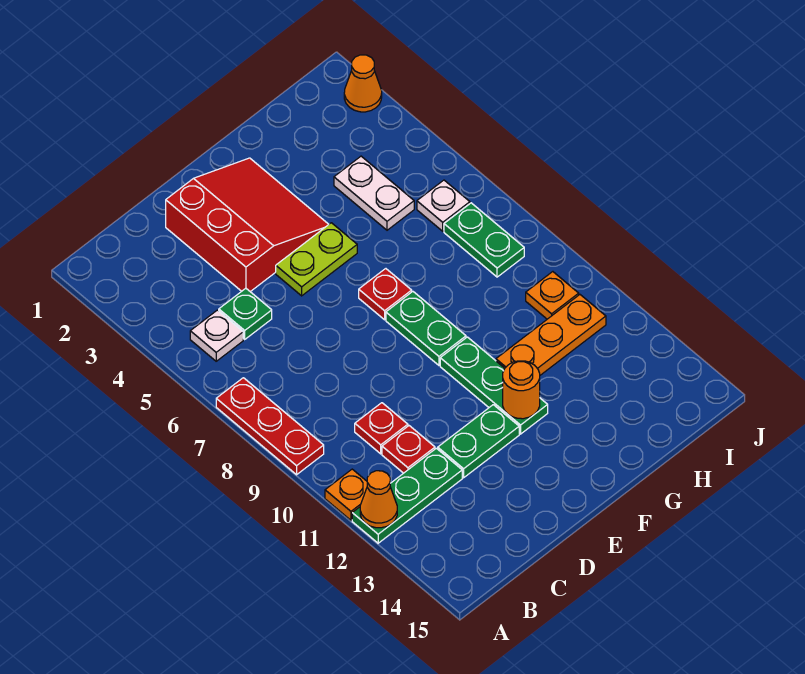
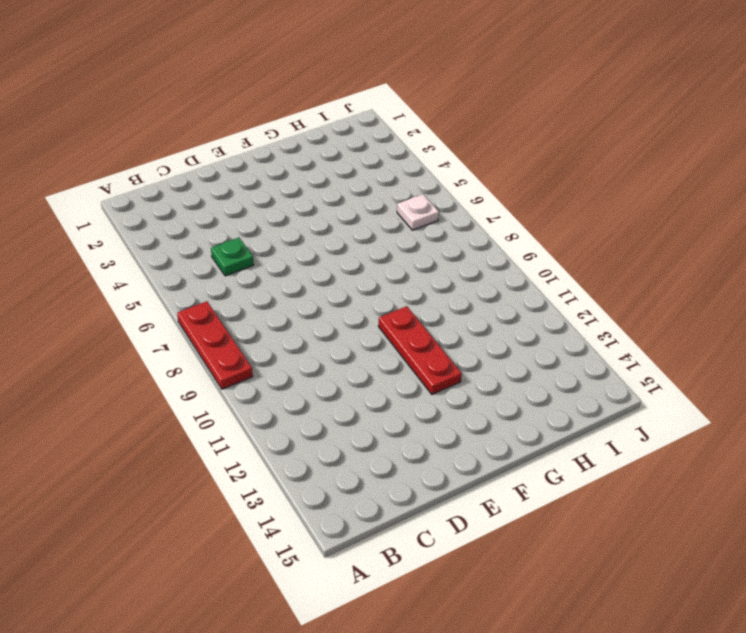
red plate F10:F12 level 1 -> green plate F10:F12 level 1
none -> orange plate A11 level 1
none -> green plate A12:C12 level 1
none -> white plate B5 level 1

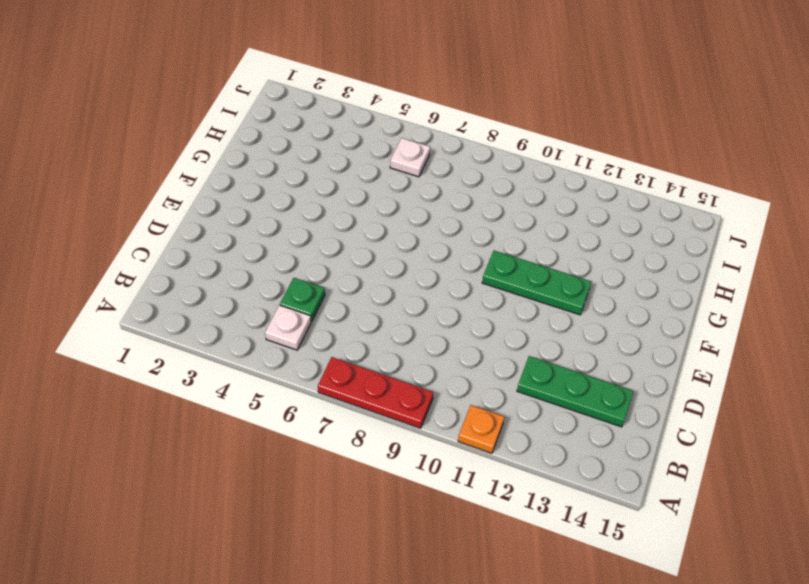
green plate C12:C14 level 1 -> green plate A12:C12 level 1
none -> red plate C10 level 1
none -> red plate C11 level 1
none -> red slope D2:F4 level 1 top D

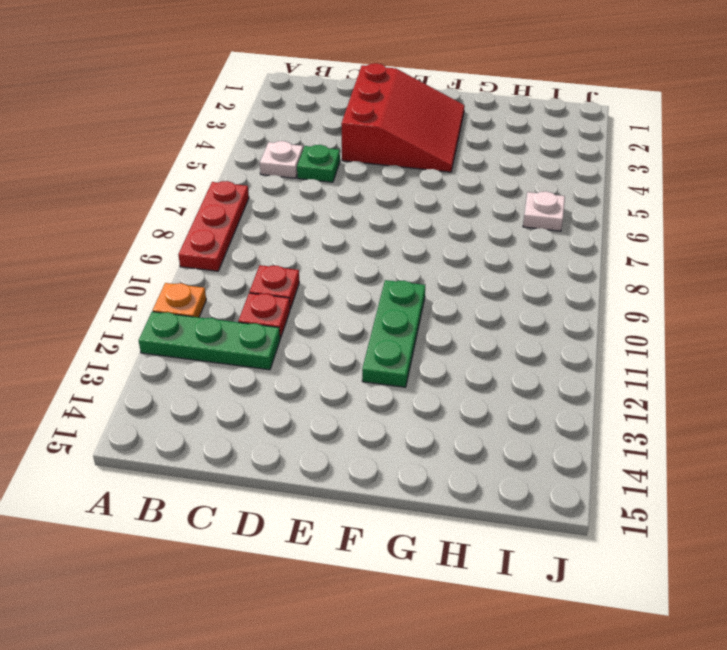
none -> green plate D12:E12 level 1
none -> lime plate E5:F5 level 1
none -> red plate F7 level 1

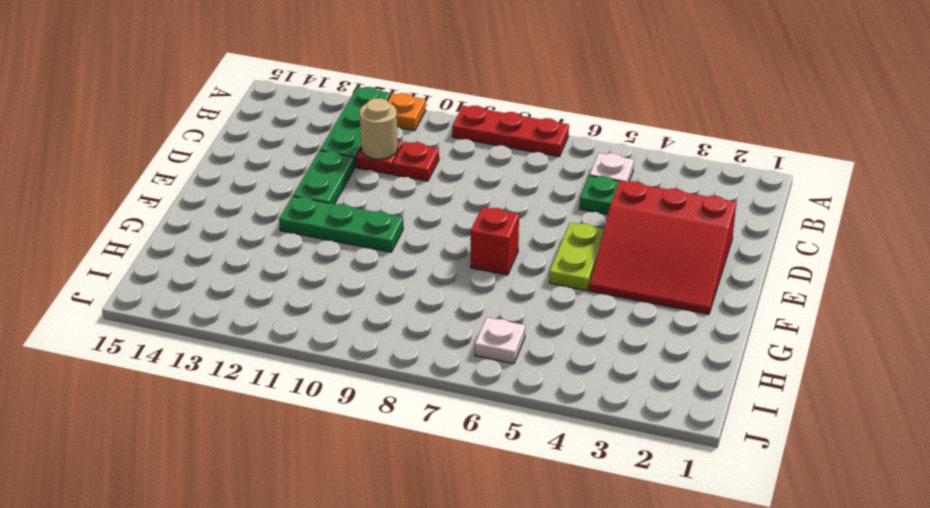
tan round brick C11 level 2 -> none
red brick F7 level 1 -> red plate F7 level 1
none -> green plate F8:F9 level 1
none -> orange plate G11:I11 level 1
none -> white plate H4:H5 level 1

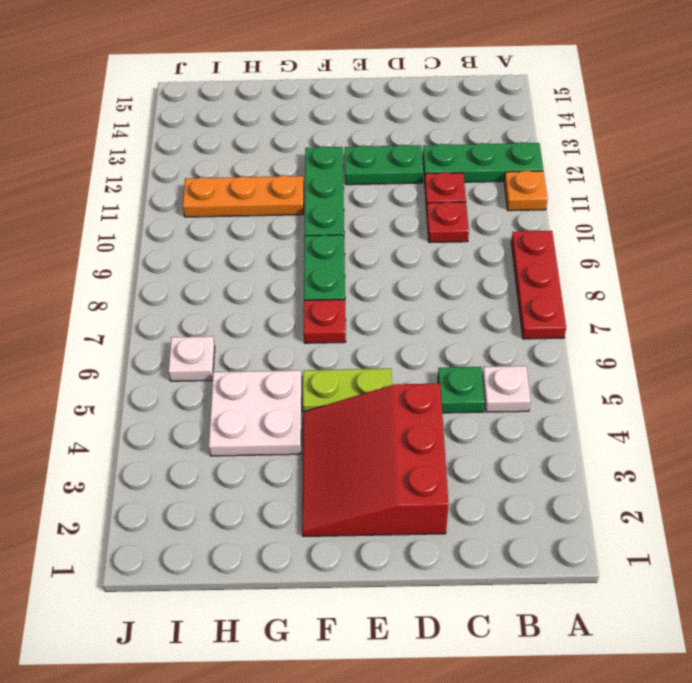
white plate G4:H5 level 1 -> white plate H4:H5 level 1
none -> green plate I7:I8 level 1
none -> orange plate I10 level 1
none -> orange cone J2 level 1

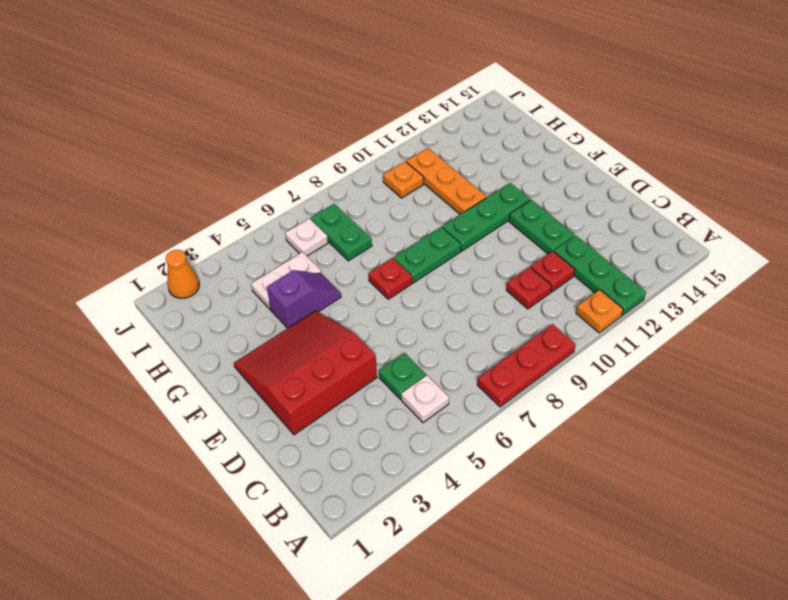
purple slope G4:G5 level 1 top 4 -> none
green plate H7:I7 level 1 -> green plate I7:I8 level 1
none -> lime plate E5:F5 level 1
none -> orange cone A12 level 2
none -> orange round brick F12 level 2

